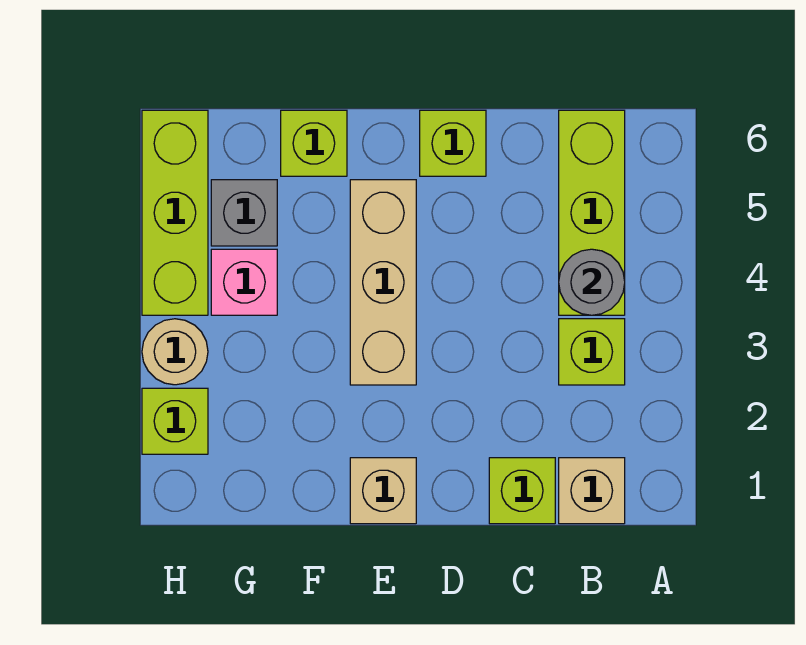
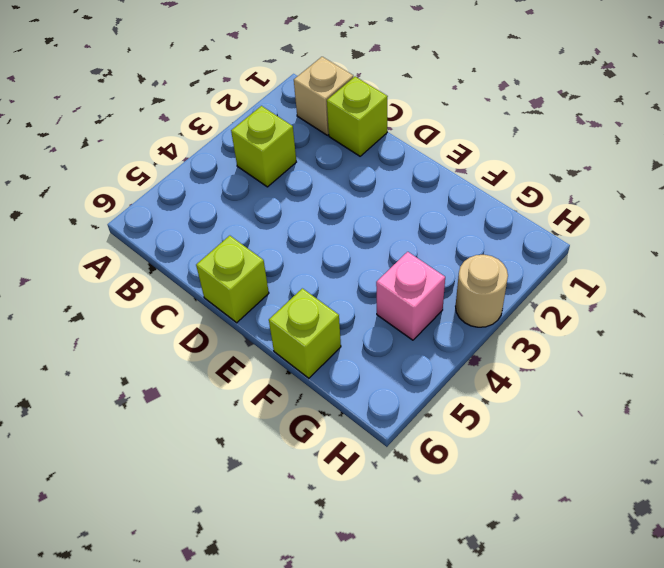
none -> lime brick B4:B6 level 1
none -> tan brick E1 level 1
none -> tan brick E3:E5 level 1

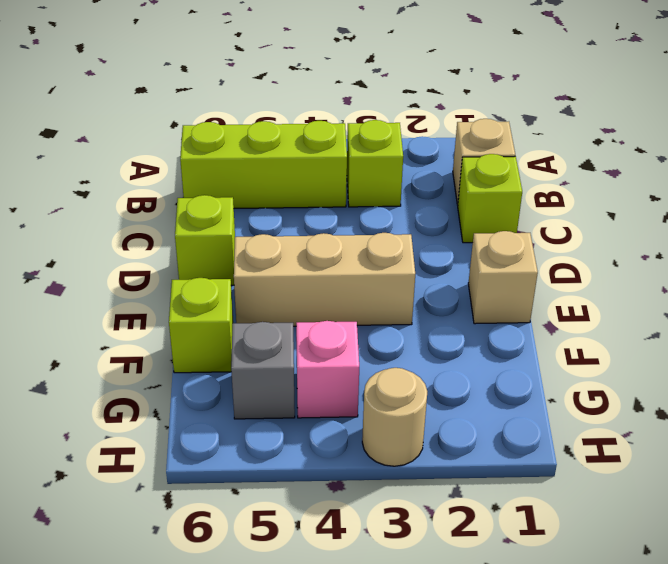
none -> lime brick H2 level 1
none -> lime brick H4:H6 level 1
none -> grey round brick B4 level 2

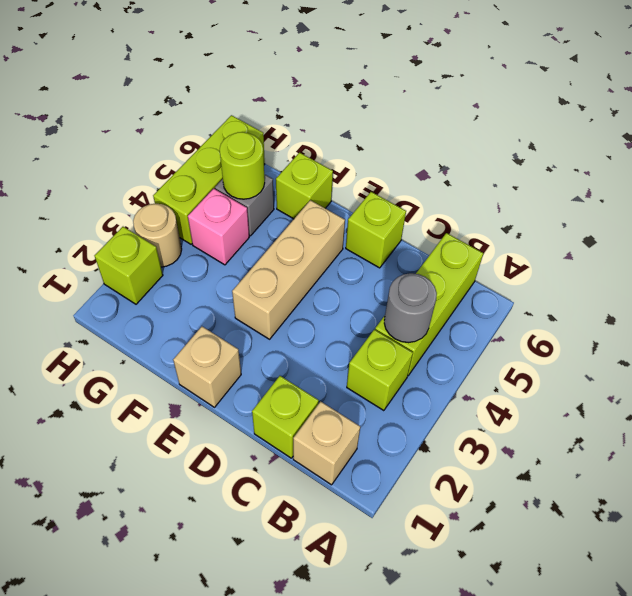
lime round brick G5 level 2 -> none

